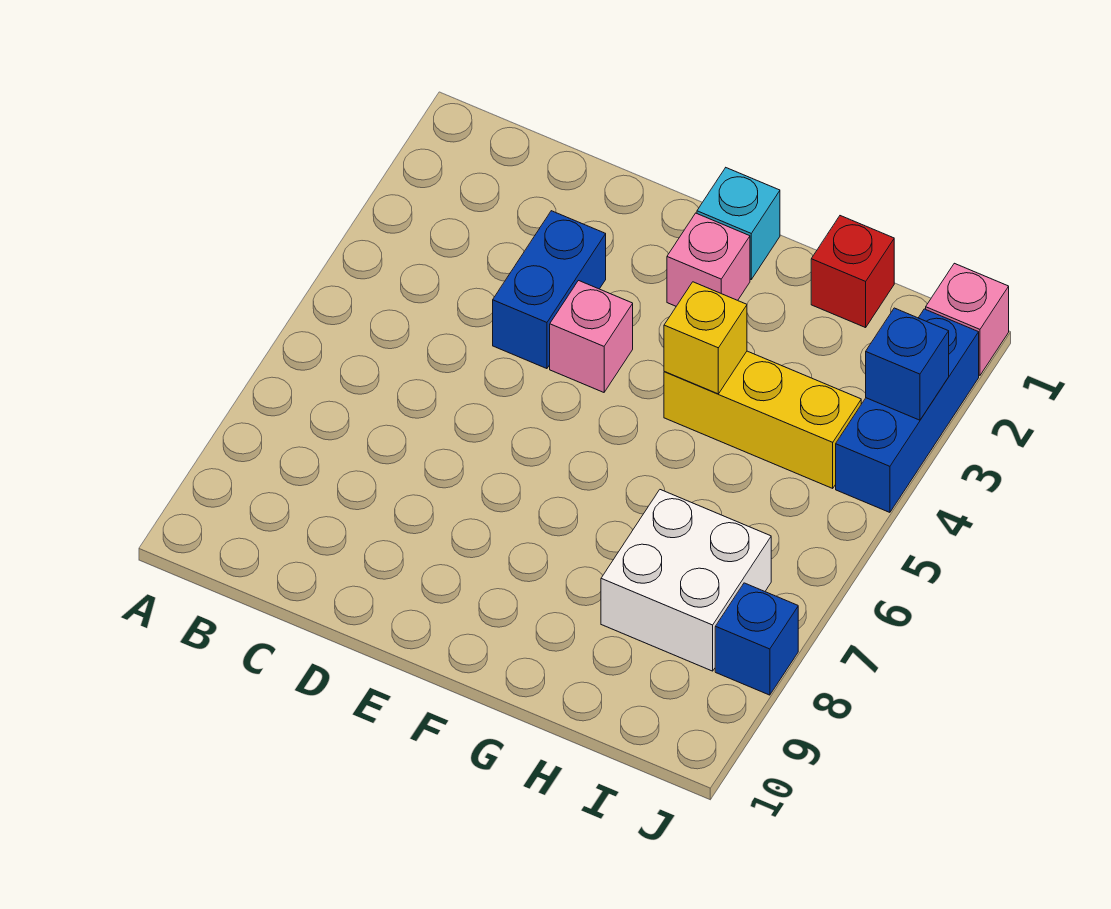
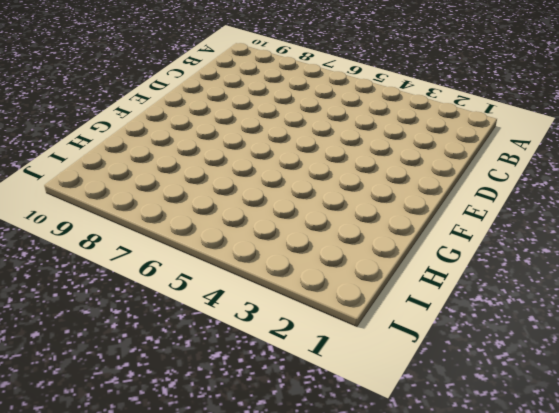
none -> blue brick D3:D4 level 1
none -> pink brick E4 level 1
none -> cyan brick F1 level 1

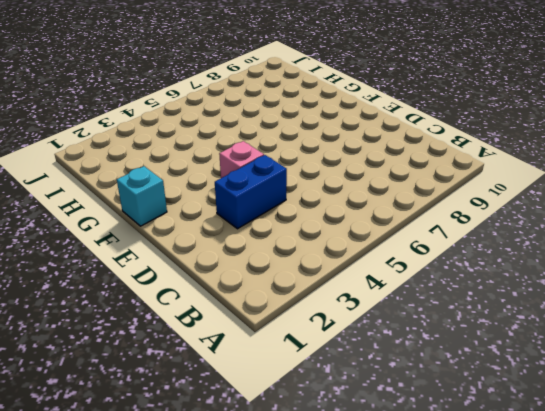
none -> pink brick F2 level 1
none -> yellow brick G4:I4 level 1
none -> red brick H1 level 1

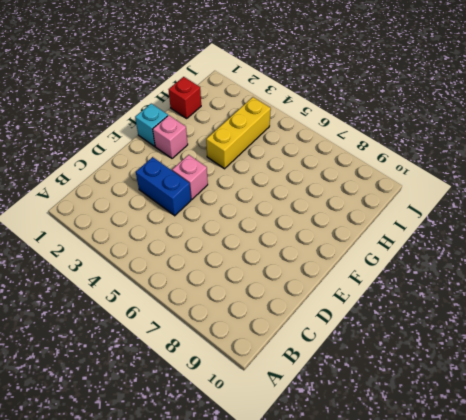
none -> white brick H7:I8 level 1
none -> pink brick J1 level 1
none -> blue brick J2:J4 level 1

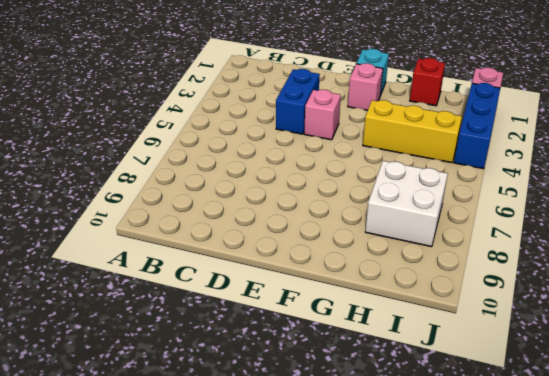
none -> blue brick J8 level 1
none -> yellow brick G4 level 2
none -> blue brick J3 level 2

